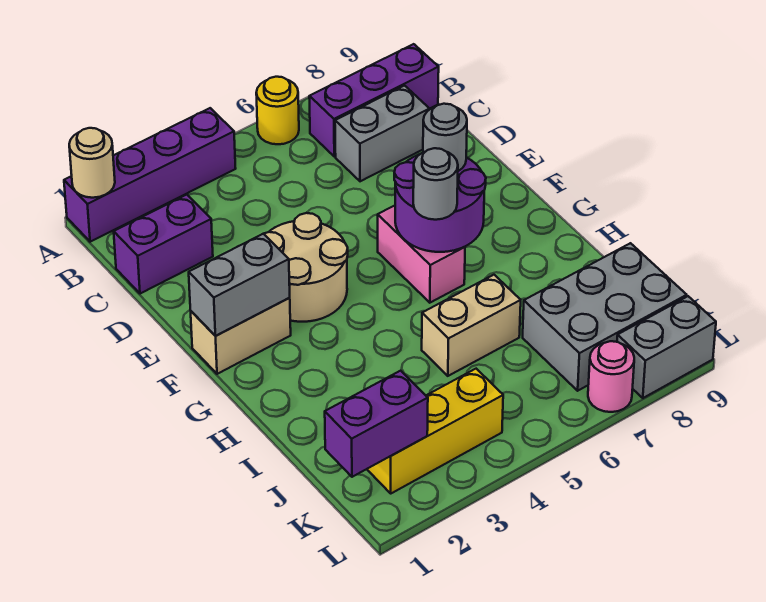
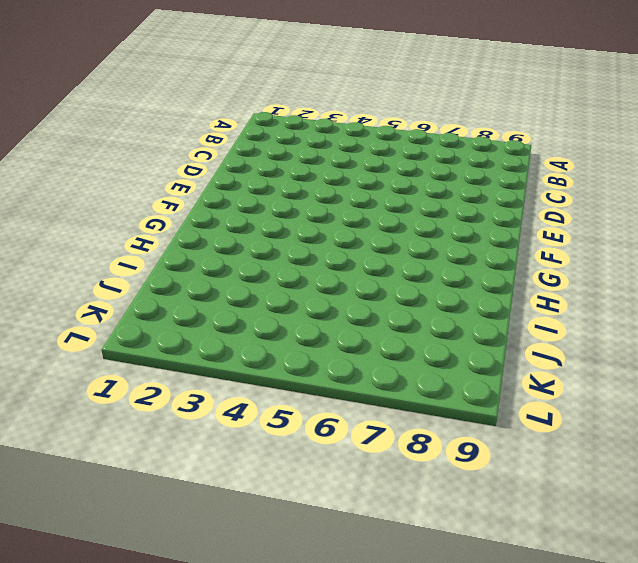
none -> purple brick A1:A4 level 1
none -> yellow round brick A6 level 1
none -> purple brick B7:B9 level 1

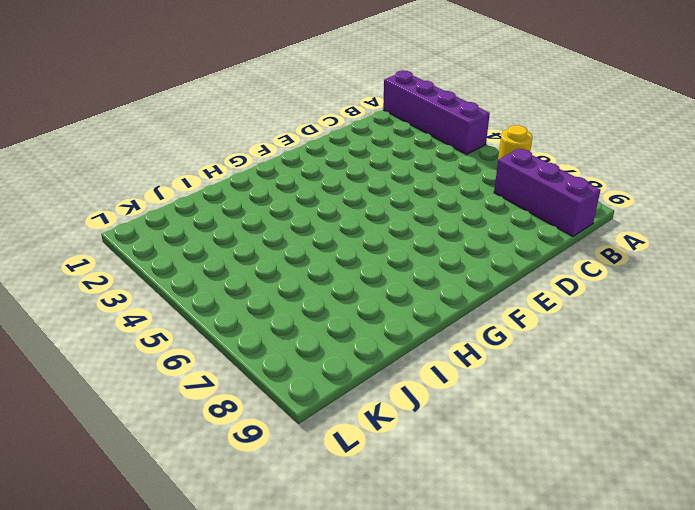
none -> purple brick C1:C2 level 1
none -> grey brick C7:C8 level 1
none -> tan round brick E3:F4 level 1

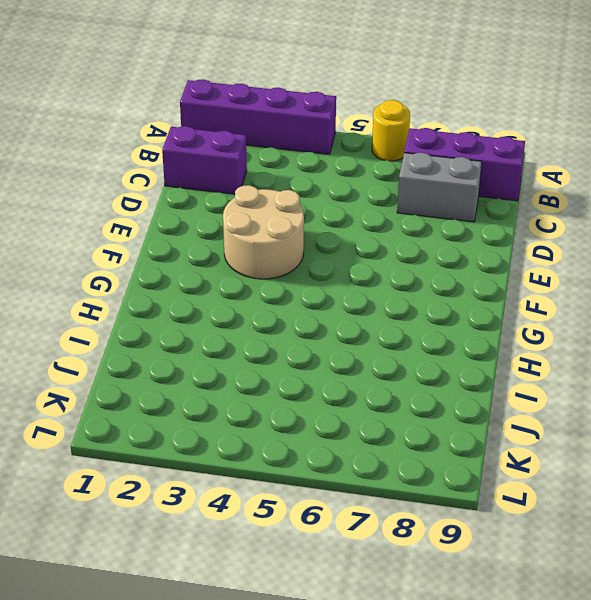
none -> tan brick F1:F2 level 1
none -> pink brick F6:G6 level 1
none -> tan brick I5:I6 level 1

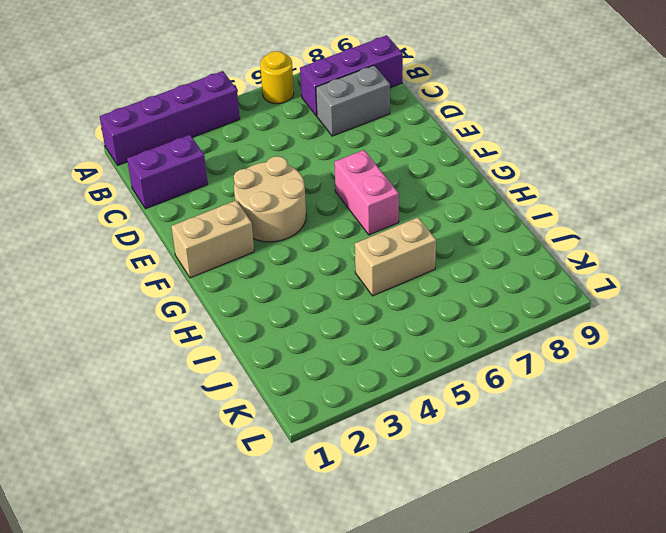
none -> grey brick J7:K9 level 1
none -> yellow brick K2:K4 level 1
none -> pink round brick L7 level 1

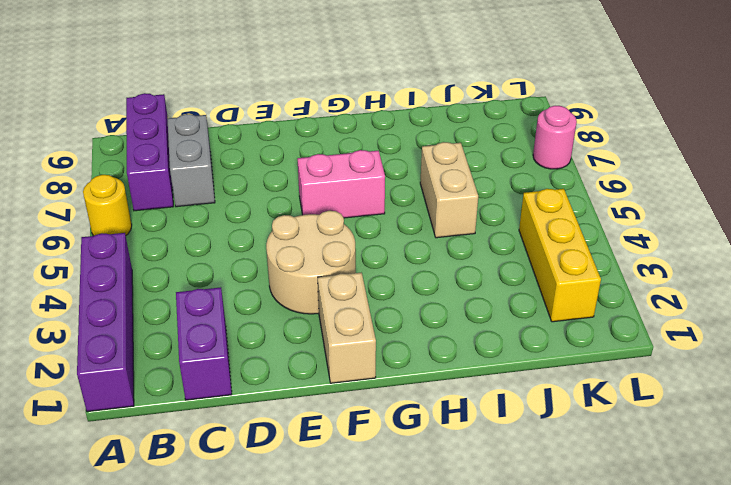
none -> grey brick J7:K9 level 1
none -> grey brick L8:L9 level 1
none -> tan round brick A1 level 2

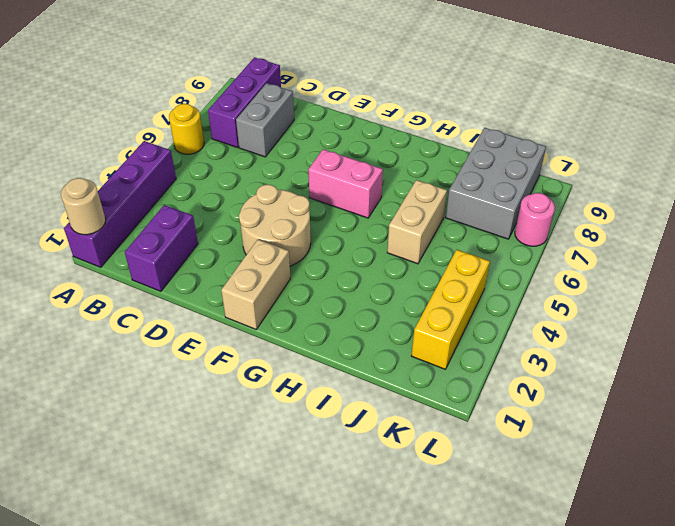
none -> grey brick L8:L9 level 1
none -> grey brick F1:F2 level 2
none -> purple round brick F6:G7 level 2

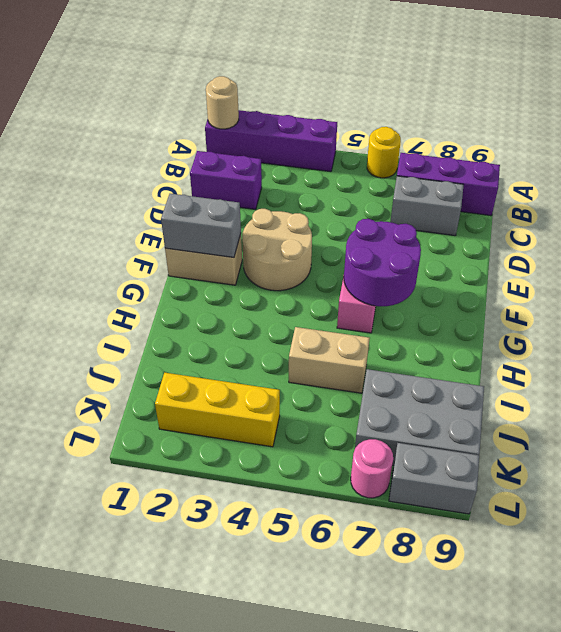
none -> purple brick K1:K2 level 2
none -> grey round brick F7 level 3
none -> grey round brick G6 level 3

